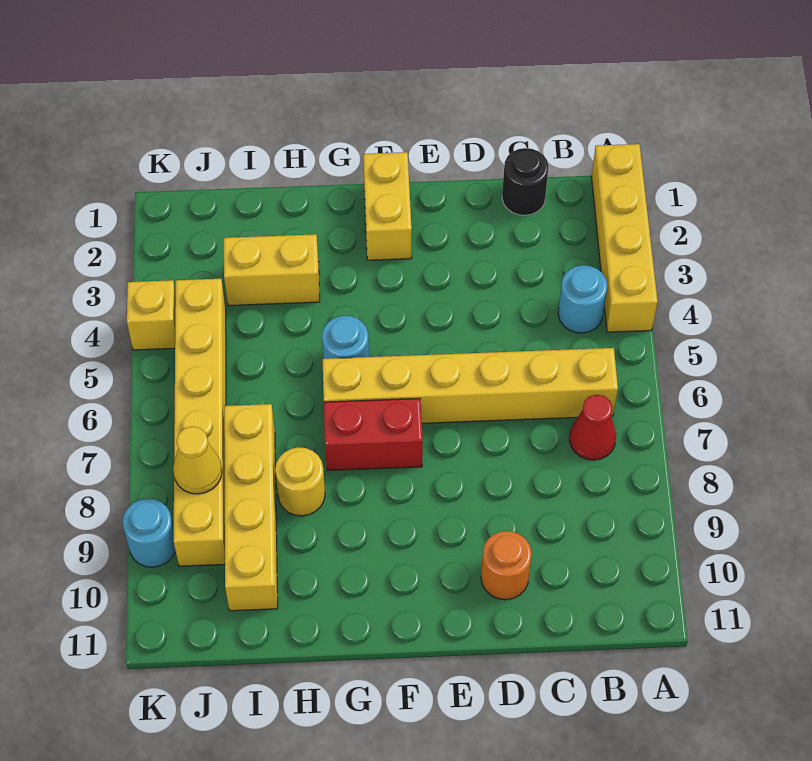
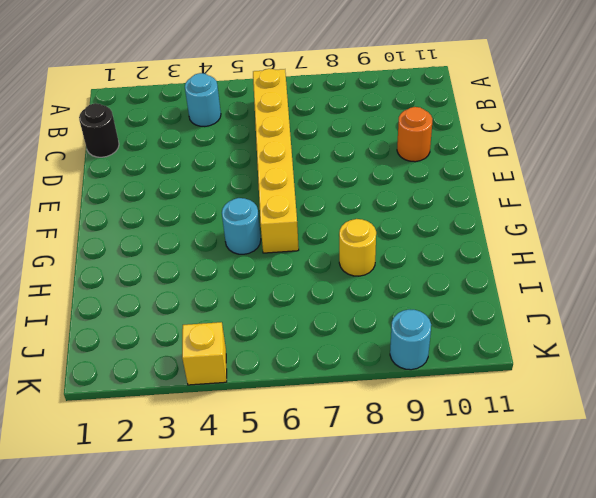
none -> yellow brick A1:A4 level 1
none -> red cone B7 level 1
none -> yellow brick F1:F2 level 1

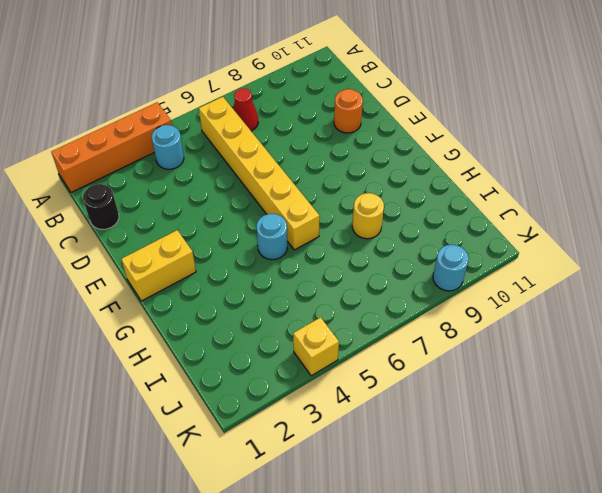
orange brick A1:A4 level 1 -> yellow brick A1:A4 level 1
none -> red brick F7:G7 level 1
none -> yellow brick H3:I3 level 1
none -> yellow brick I7:I10 level 1

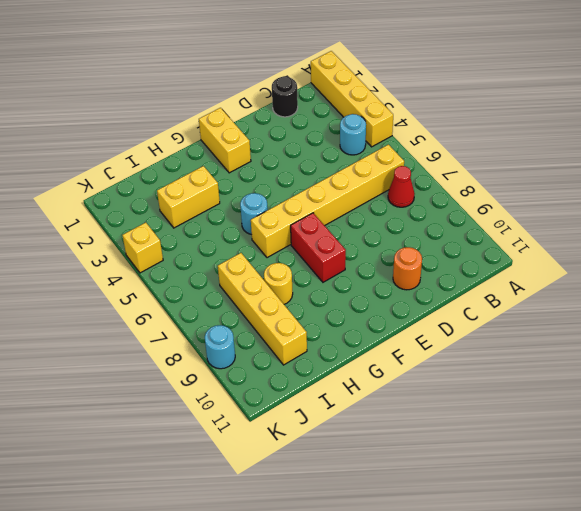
red brick F7:F8 level 1 -> red brick F7:G7 level 1
none -> yellow brick J4:J9 level 1
none -> yellow cone J8 level 2

